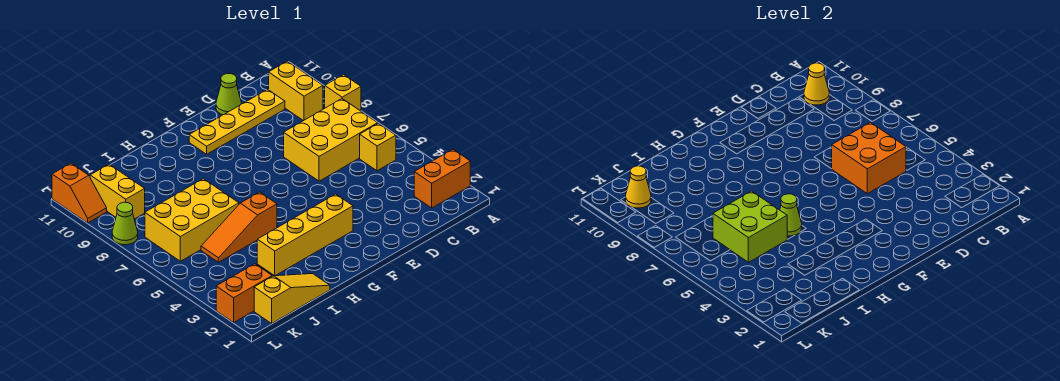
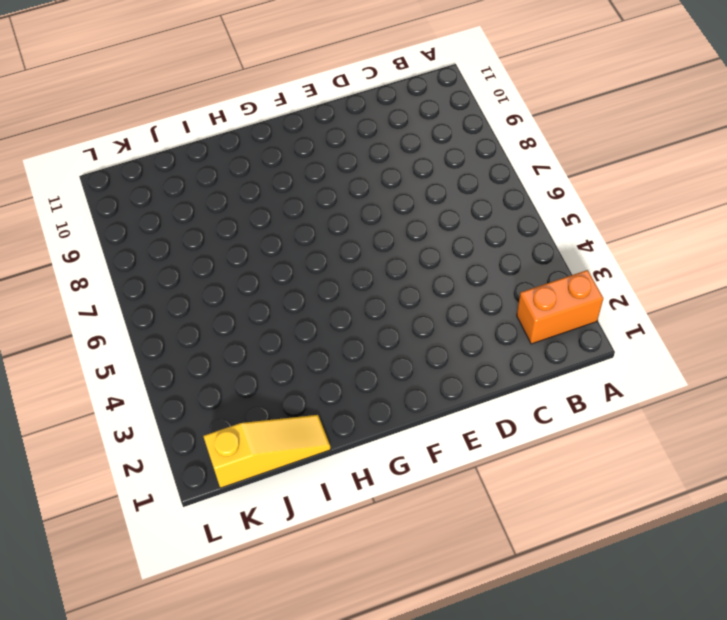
none -> yellow brick A8 level 1
none -> yellow brick B5 level 1
none -> yellow brick B6:D7 level 1

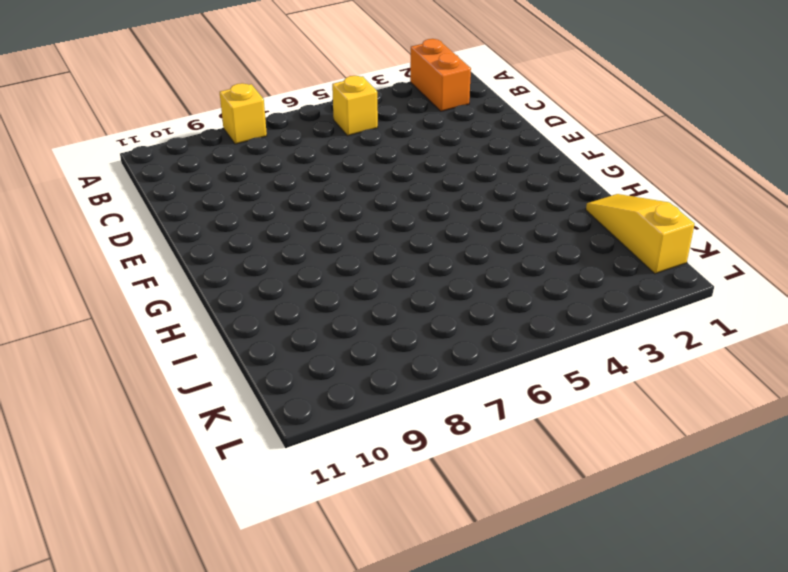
none -> yellow brick B6:D7 level 1
none -> yellow brick B9:B10 level 1
none -> yellow plate C10:F10 level 1

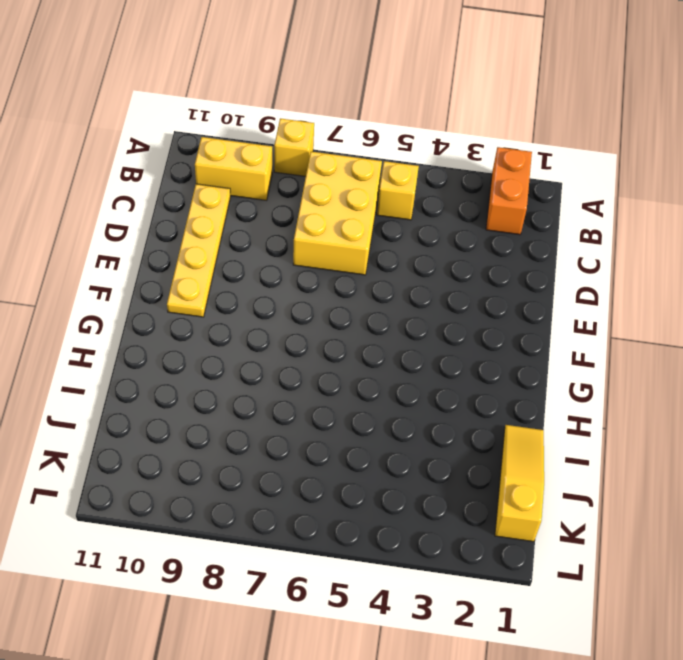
none -> lime cone D11 level 1
none -> yellow brick F3:I3 level 1
none -> orange slope H5:J5 level 1 top H

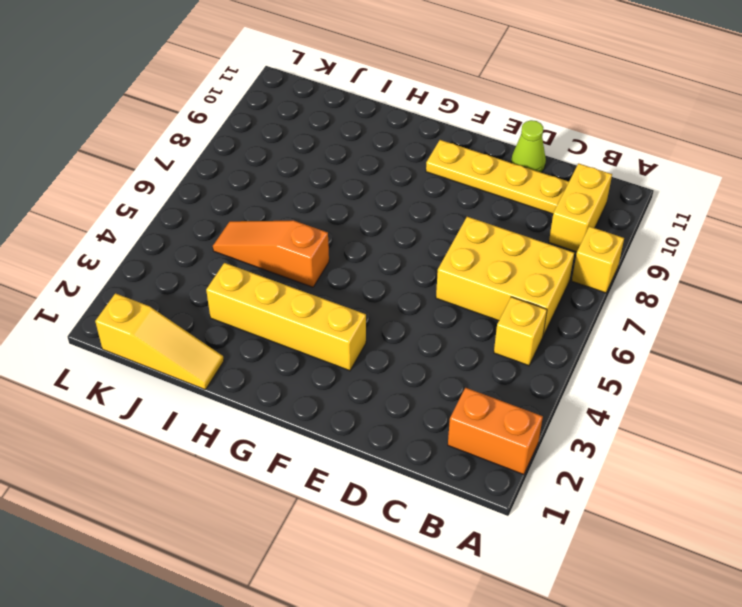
none -> yellow brick I6:K7 level 1
none -> orange brick K2:L2 level 1
none -> yellow brick K9:K10 level 1

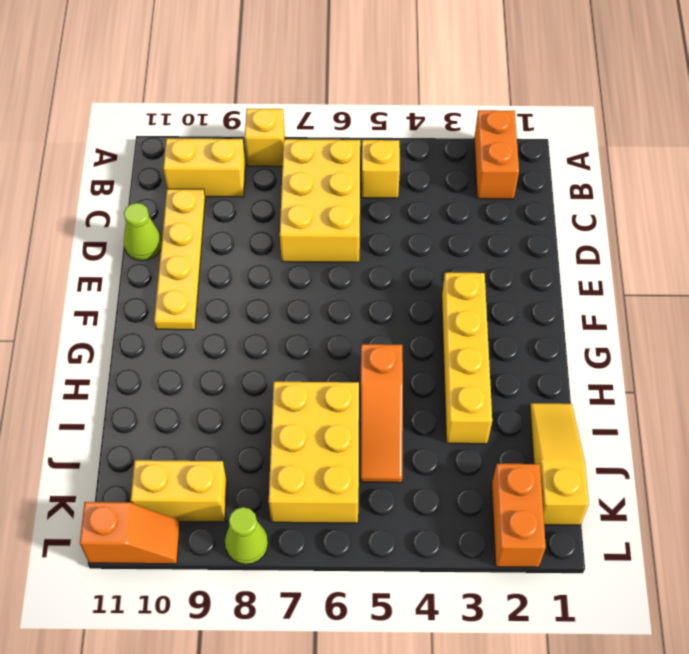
none -> yellow cone B10 level 2
none -> orange brick C5:D6 level 2
none -> lime cone H5 level 2

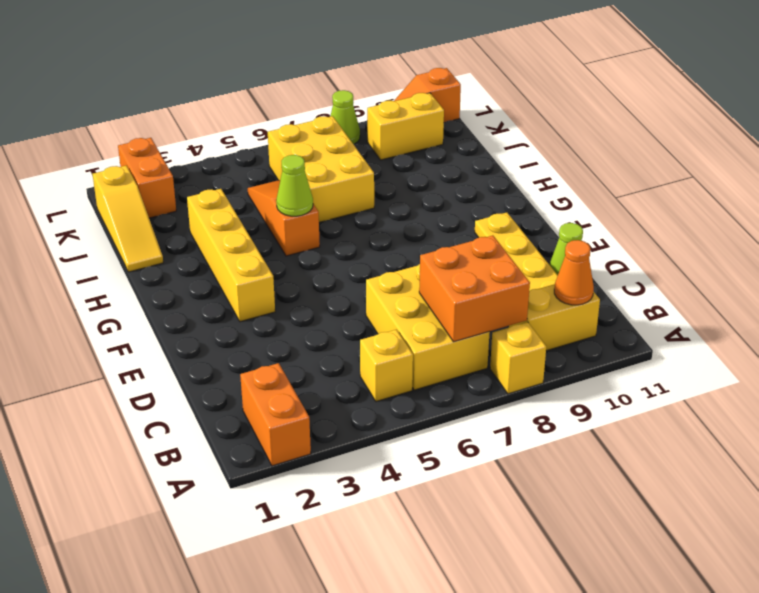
orange brick B7:C8 level 2 -> orange brick C5:D6 level 2
orange cone B10 level 2 -> yellow cone B10 level 2
none -> lime brick I5:J6 level 2
none -> yellow cone K10 level 2

